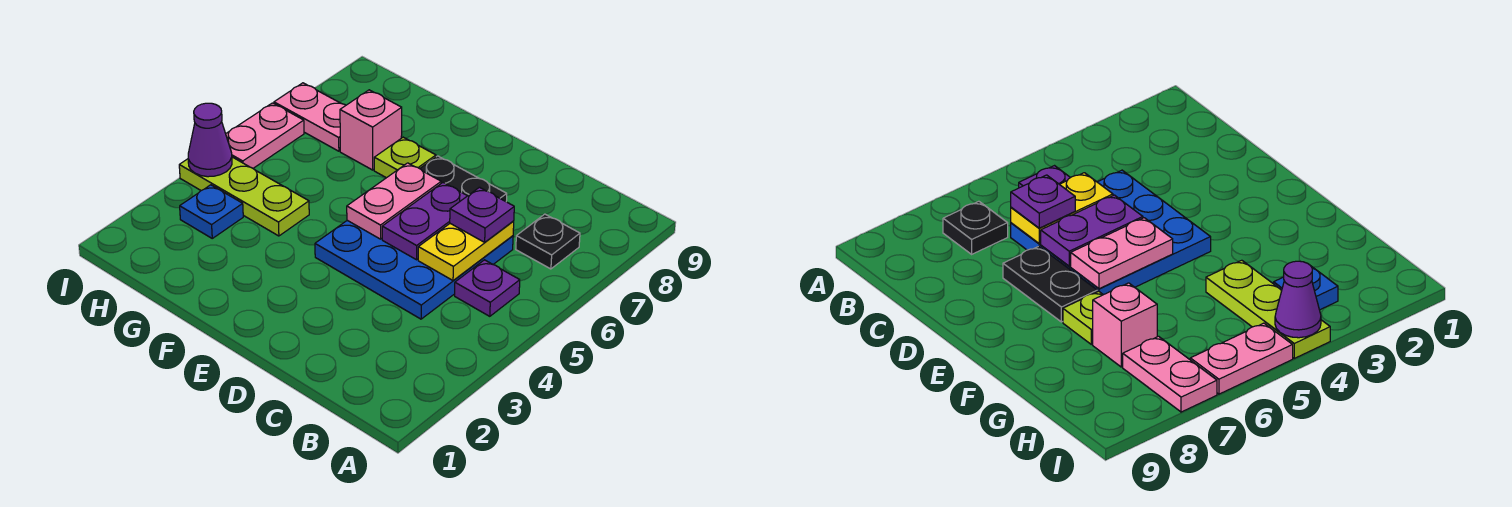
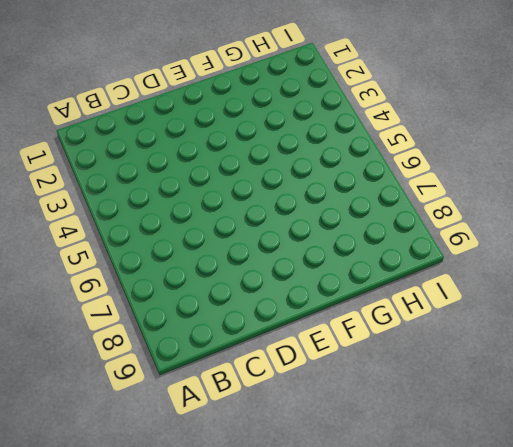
none -> purple plate B5 level 1
none -> black plate B7 level 1
none -> blue plate C4:E6 level 1

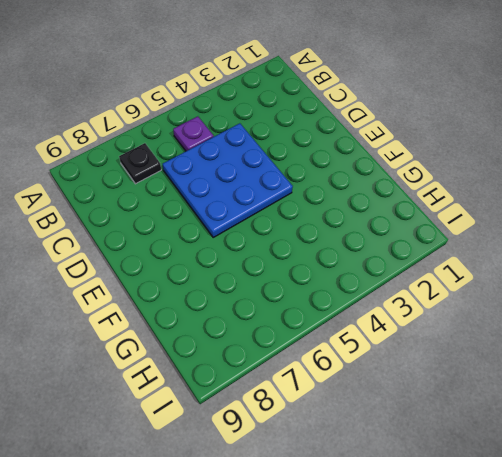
none -> black plate D7:E7 level 1
none -> lime plate F7 level 1
none -> lime plate G4:I4 level 1

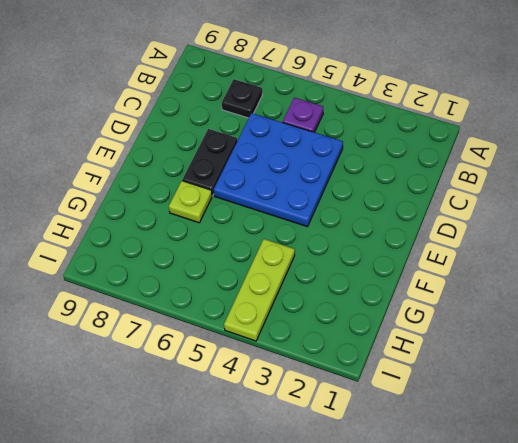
none -> pink brick G7 level 1
none -> blue plate H3 level 1
none -> pink plate H7:I7 level 1

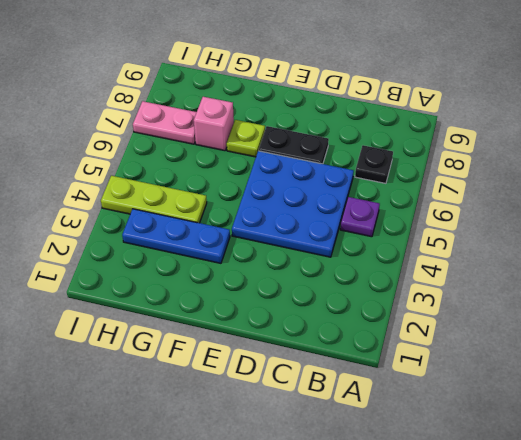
blue plate F3:H3 level 1 -> blue plate H3 level 1
none -> pink plate I5:I6 level 1
none -> yellow plate C5:C6 level 2
none -> purple plate D5:D6 level 2

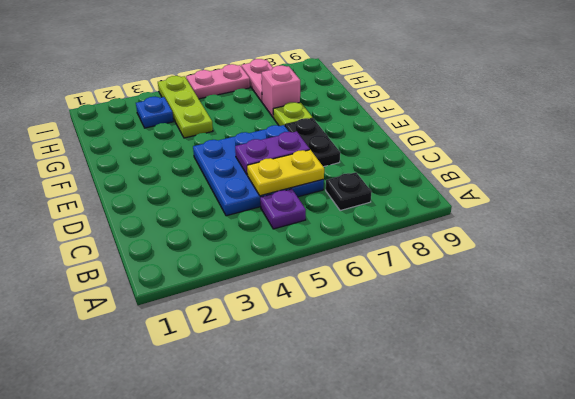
none -> pink plate E5:E6 level 2
none -> purple cone I4 level 2
none -> purple plate C6 level 3

